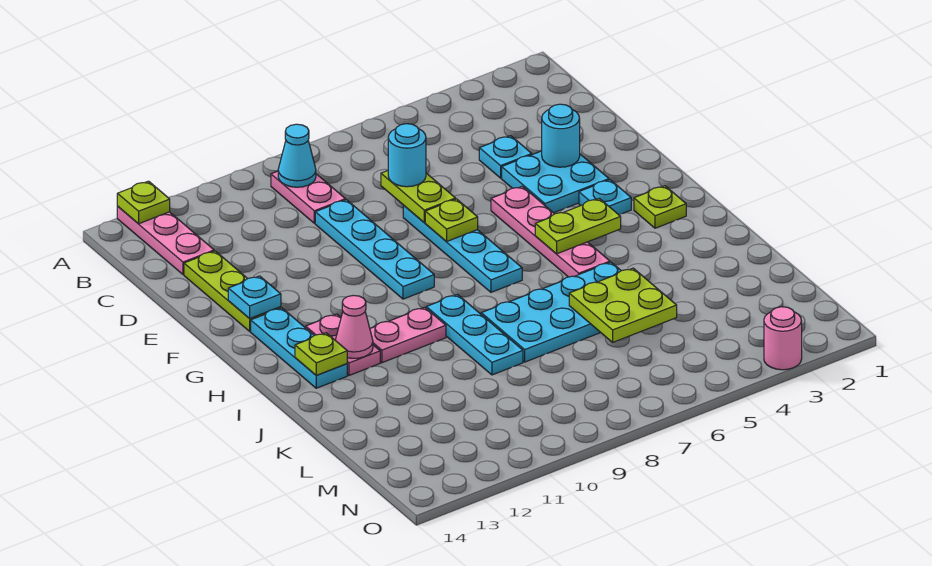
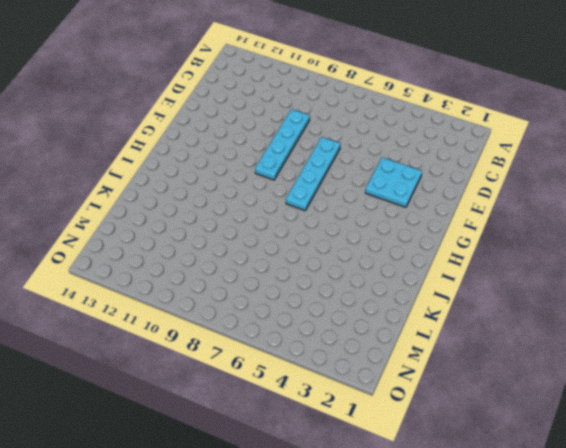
none -> pink plate A13:C13 level 1
none -> pink plate B9:C9 level 1
none -> cyan plate D4 level 1

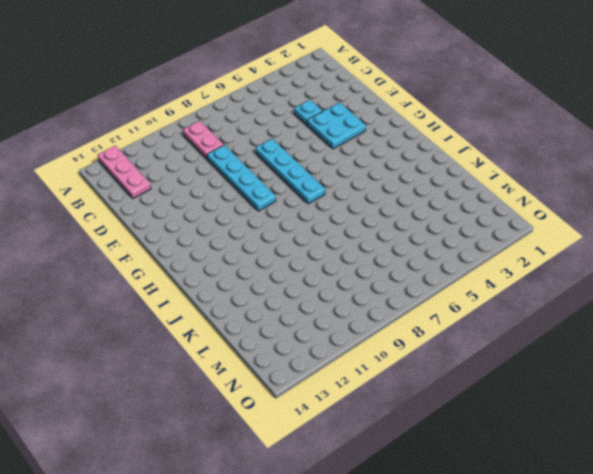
none -> lime plate D13:F13 level 1
none -> pink plate F5:I5 level 1
none -> cyan plate G3 level 1

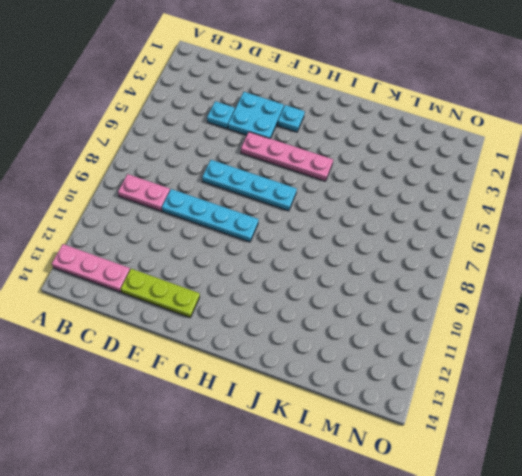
none -> cyan plate G13:I13 level 1
none -> lime plate H2 level 1
none -> pink plate H12:I12 level 1

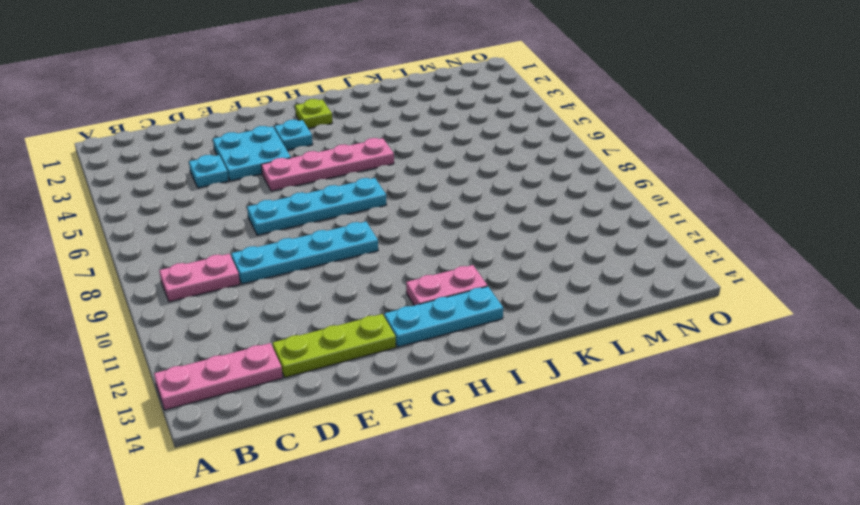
none -> cyan plate I9:K9 level 1
none -> pink plate I10:I11 level 1
none -> cyan plate J5:K8 level 1

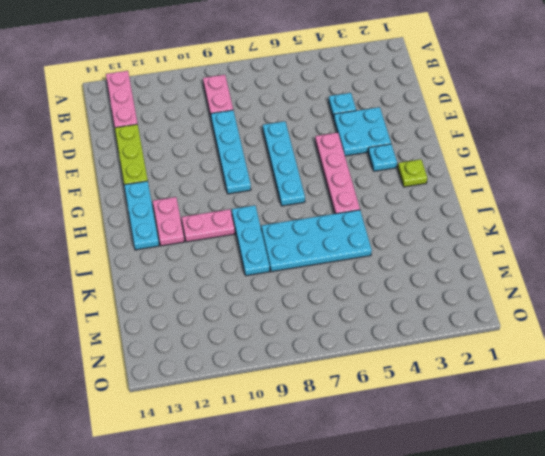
none -> pink round brick O3 level 1
none -> lime plate A13 level 2
none -> cyan cone B9 level 2

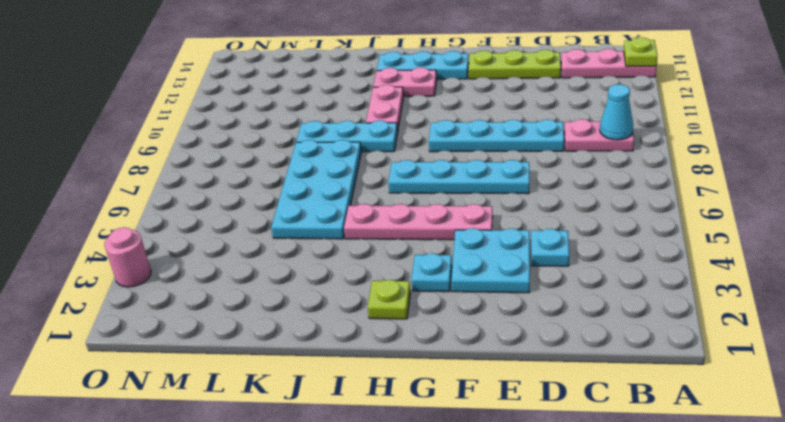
none -> lime plate D7:E7 level 2
none -> cyan round brick E3 level 2
none -> lime plate F7 level 2

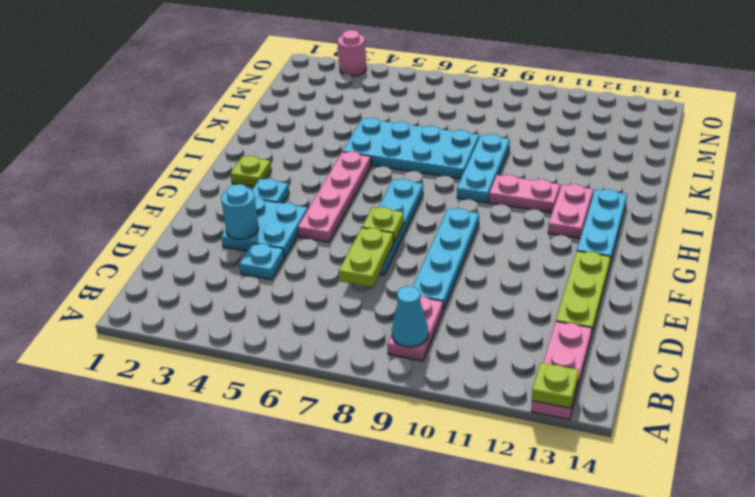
none -> cyan plate F13 level 2
none -> lime plate H4:H5 level 2
none -> pink cone I12 level 2

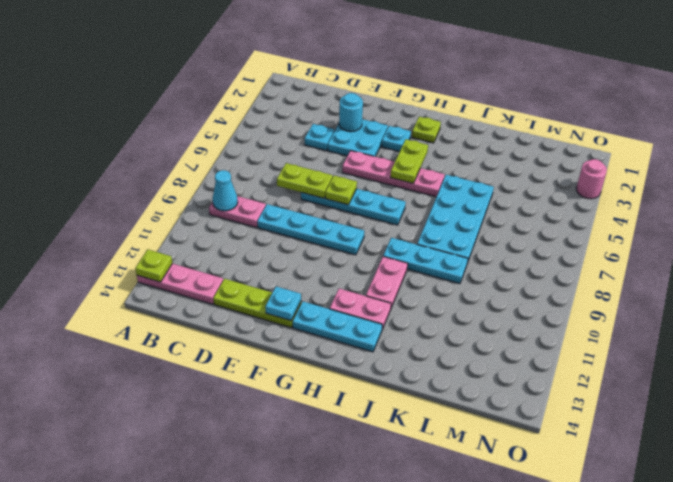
none -> pink cone I12 level 2
none -> lime plate I13 level 2
none -> lime plate K5:L6 level 2

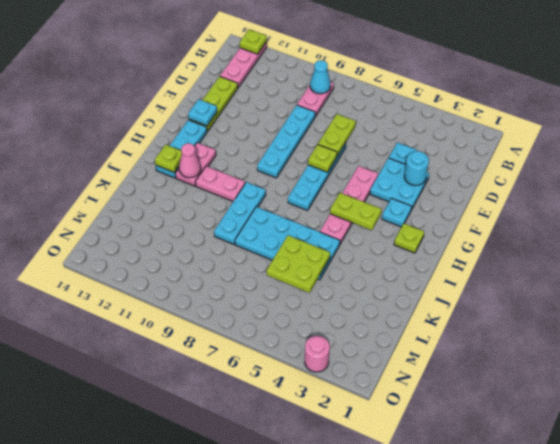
none -> cyan round brick D7 level 3

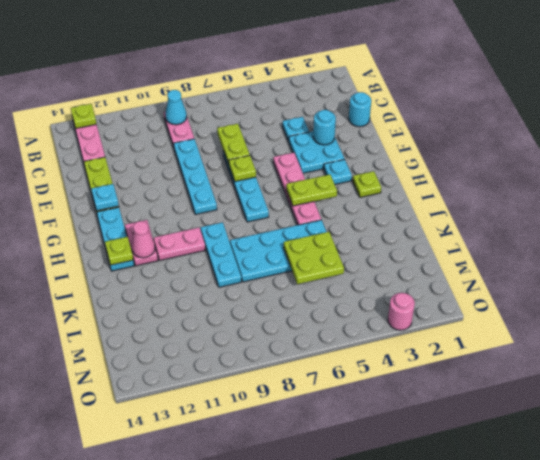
cyan round brick D1 level 1 -> cyan round brick D7 level 3

